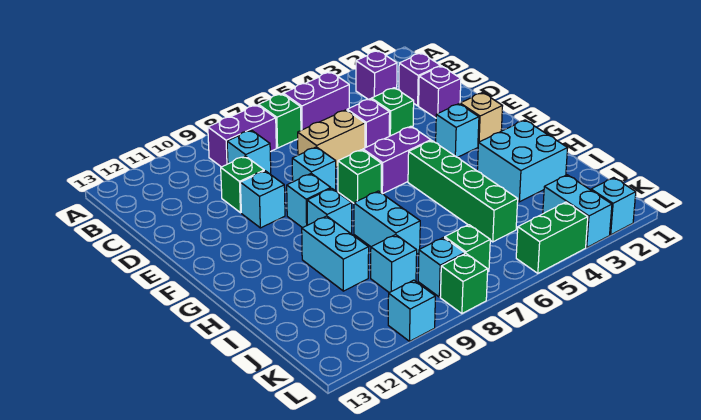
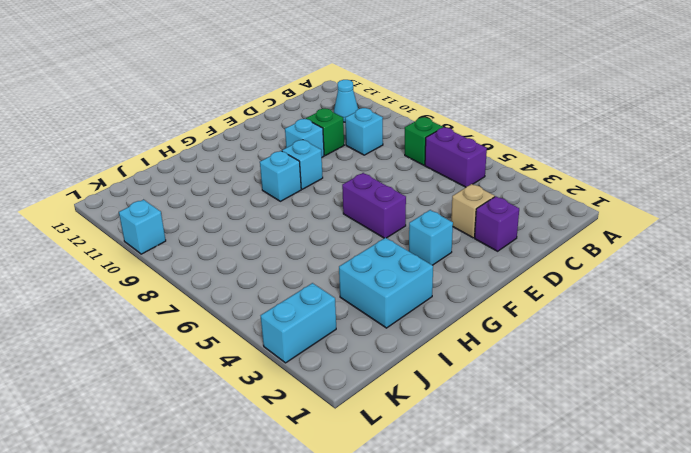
cyan cone B11 level 1 -> none
tan brick D3 level 1 -> tan brick F2 level 1
none -> purple brick B3 level 1
none -> purple brick B8:B9 level 1
none -> purple brick C2 level 1
none -> green brick D4 level 1

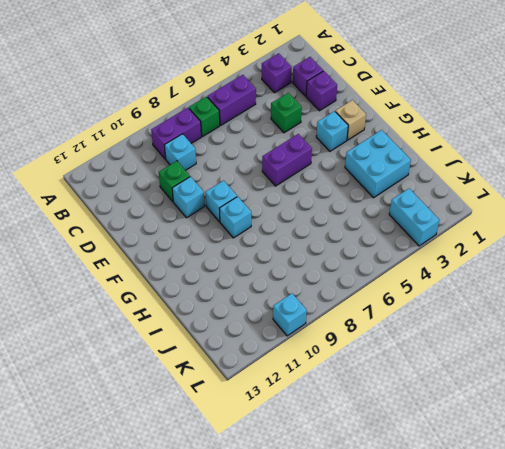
none -> purple brick D5 level 1
none -> tan brick D6:D7 level 1
none -> cyan brick E8 level 1
none -> green brick F7 level 1

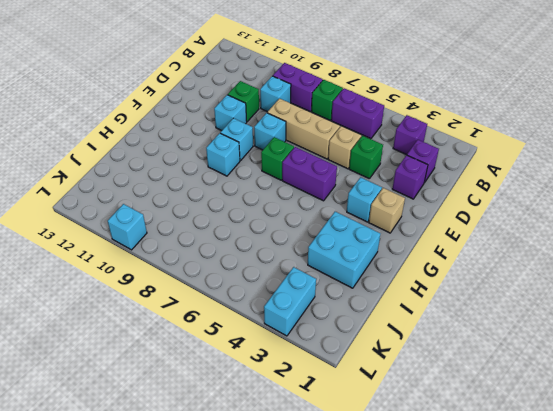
tan brick D5 level 1 -> purple brick D5 level 1
tan brick D6:D8 level 1 -> tan brick D6:D7 level 1
none -> green brick G5:J5 level 1
none -> cyan brick H8:I8 level 1
none -> cyan brick H10:I10 level 1
none -> cyan brick J9 level 1

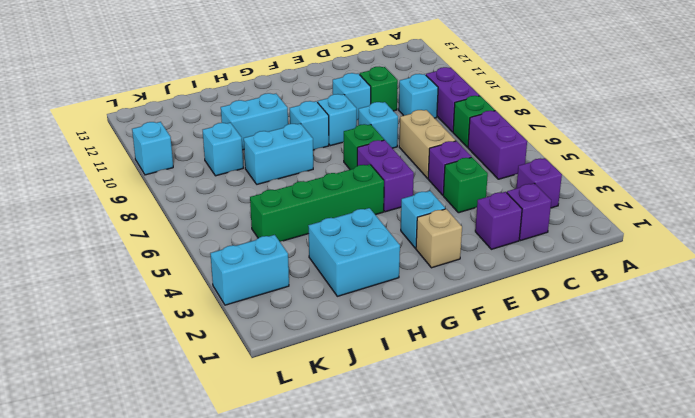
none -> green brick K7 level 1
none -> cyan brick K8 level 1
none -> cyan brick L2 level 1
none -> green brick L4:L5 level 1

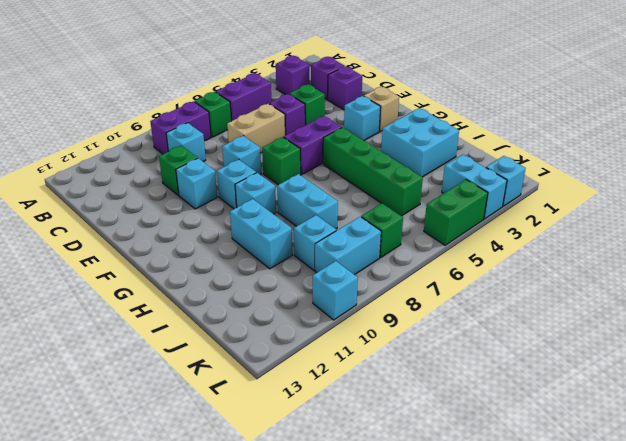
cyan brick K8:K9 level 1 -> cyan brick K8 level 1
none -> green brick L8 level 1

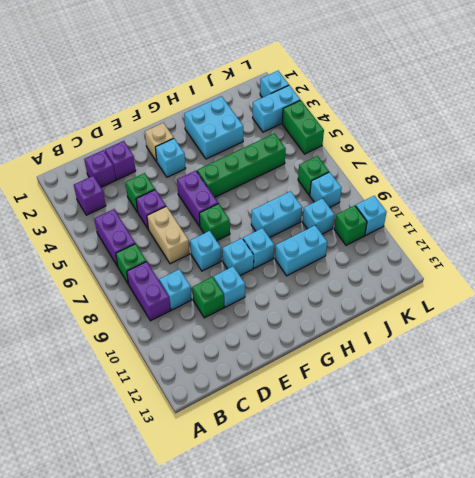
green brick K10 level 1 -> green brick L8 level 1

